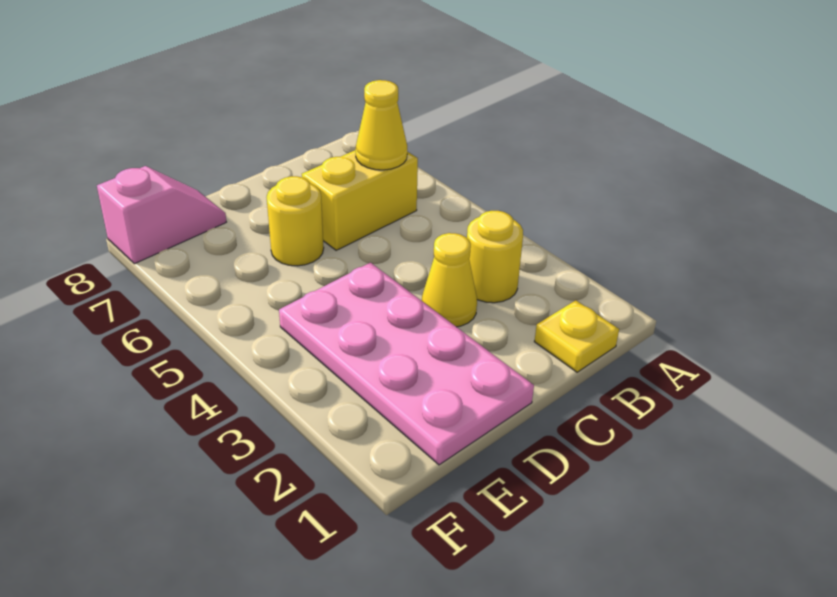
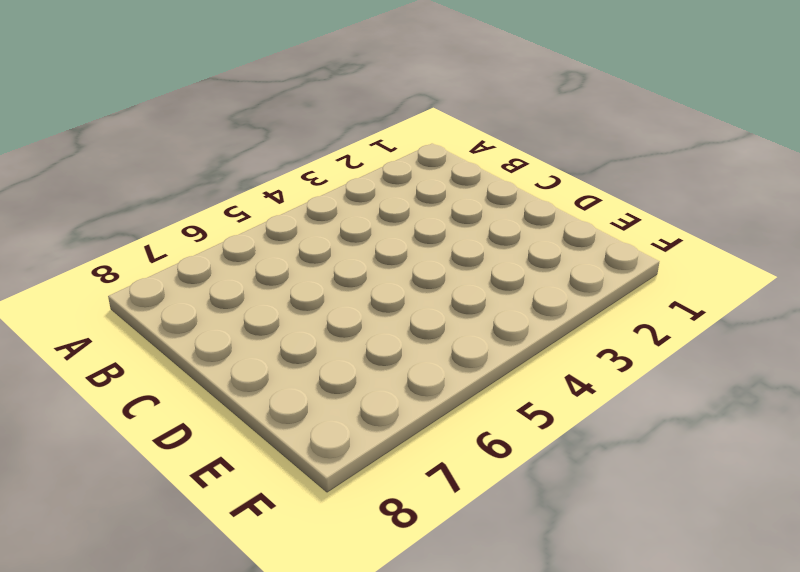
none -> yellow plate B1 level 1
none -> yellow round brick B3 level 1

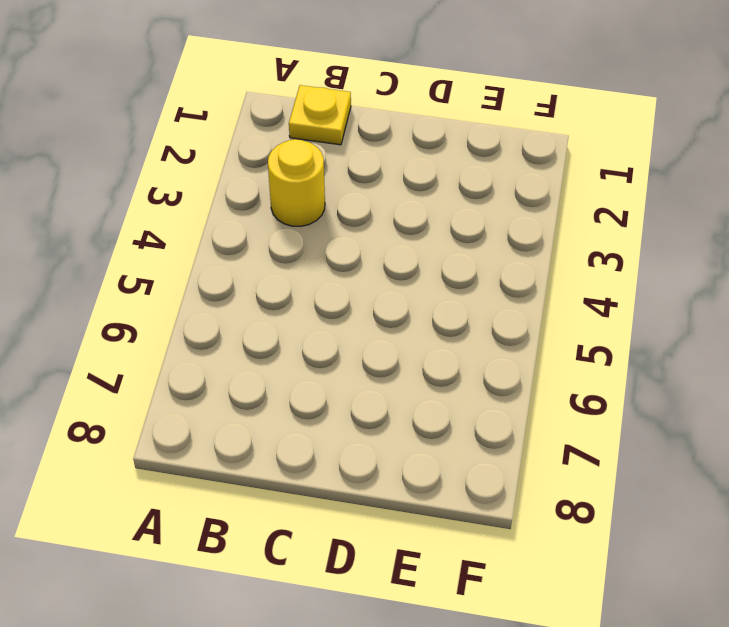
none -> yellow brick B6:C6 level 1
none -> yellow cone C3 level 1

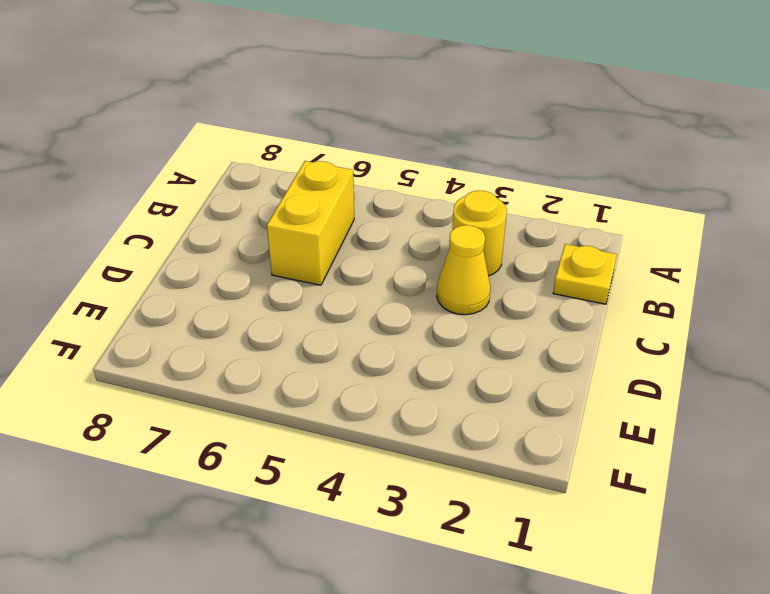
none -> pink plate D1:E4 level 1
none -> yellow round brick D6 level 1

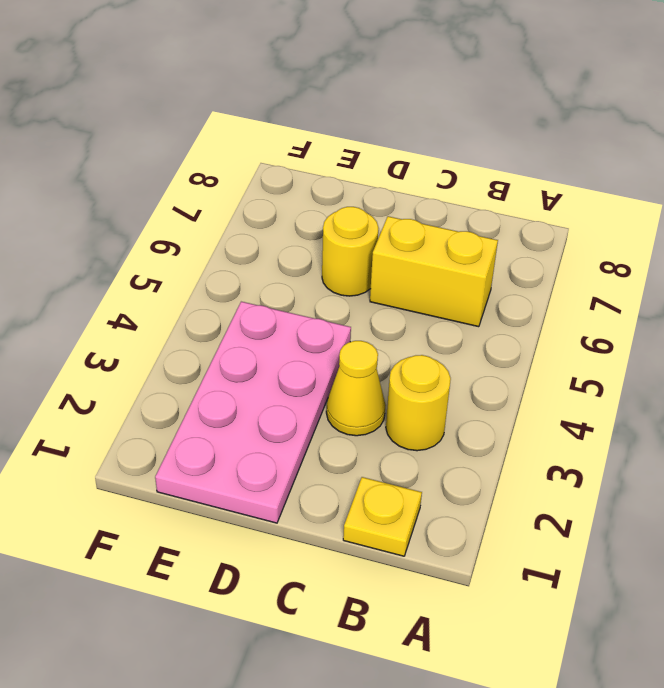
none -> pink slope E8:F8 level 1 top F
none -> yellow cone B6 level 2

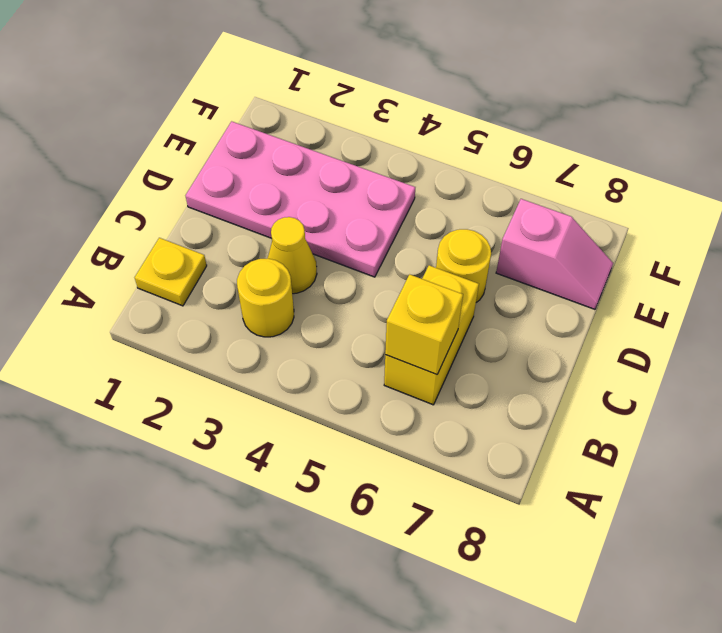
yellow brick B6 level 2 -> yellow cone B6 level 2
pink slope E7:E8 level 1 top 7 -> pink slope E8:F8 level 1 top F

